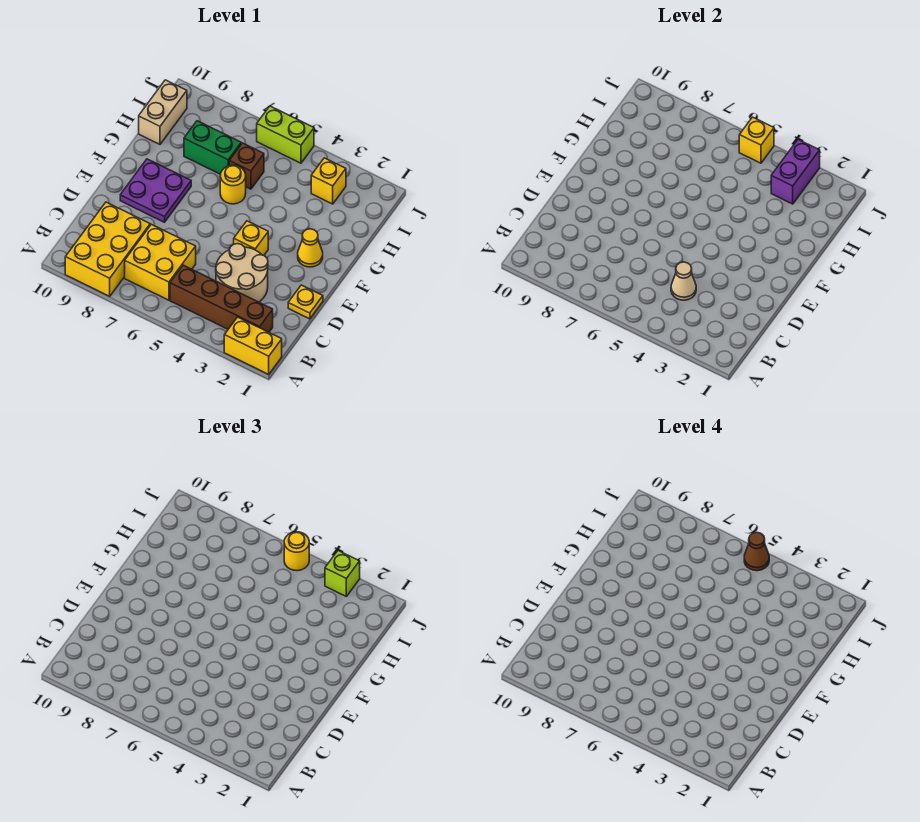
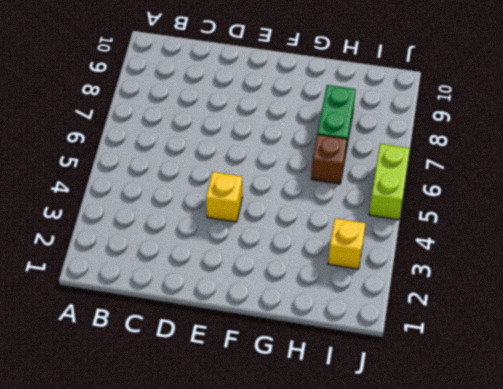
none -> yellow brick A1:A2 level 1
none -> yellow brick A8:C9 level 1
none -> brown brick B2:B5 level 1

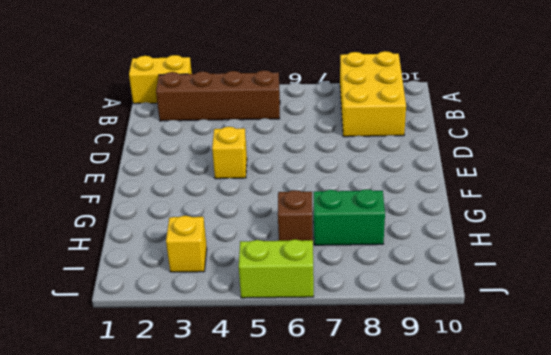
none -> yellow brick B6:C7 level 1
none -> tan round brick C3:D4 level 1
none -> yellow plate D1 level 1

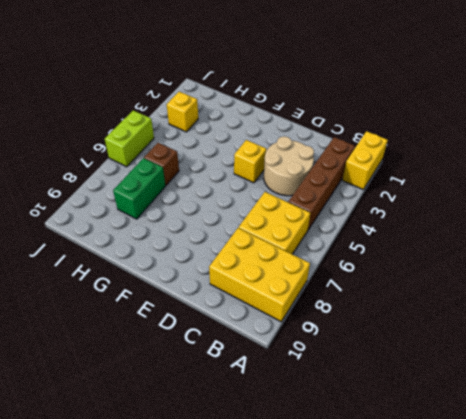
none -> yellow plate D1 level 1
none -> purple plate E8:F9 level 1
none -> yellow cone F2 level 1

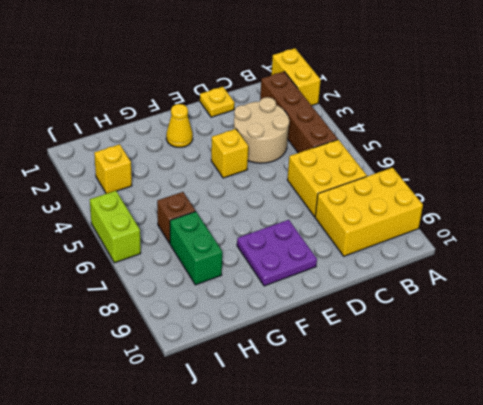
none -> yellow round brick G6 level 1
none -> tan brick H10:I10 level 1
none -> tan cone C4 level 2

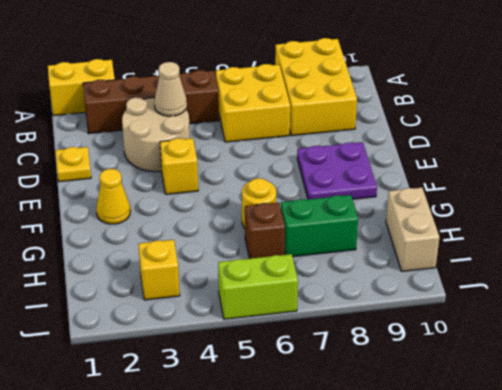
none -> purple brick I3:J3 level 2
none -> yellow brick J5 level 2
none -> lime brick J3 level 3

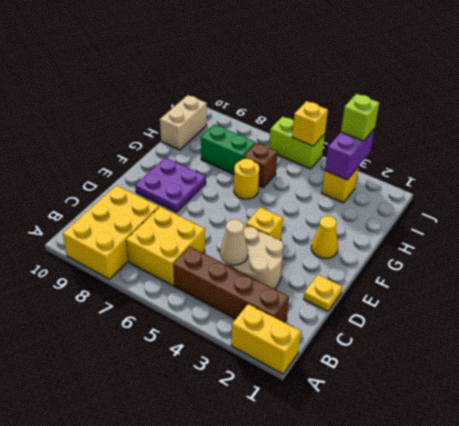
none -> yellow round brick J5 level 3
none -> brown cone J5 level 4

